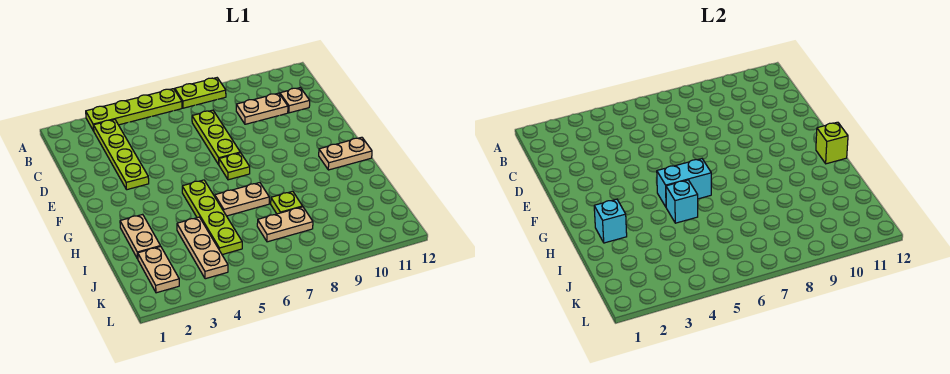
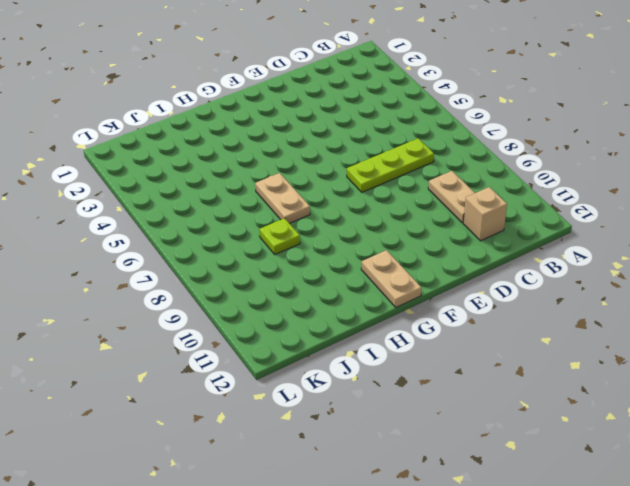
tan brick C11 level 1 -> tan plate C11 level 1
none -> lime plate A3:A6 level 1
none -> lime plate A7:A8 level 1
none -> lime plate B3:E3 level 1

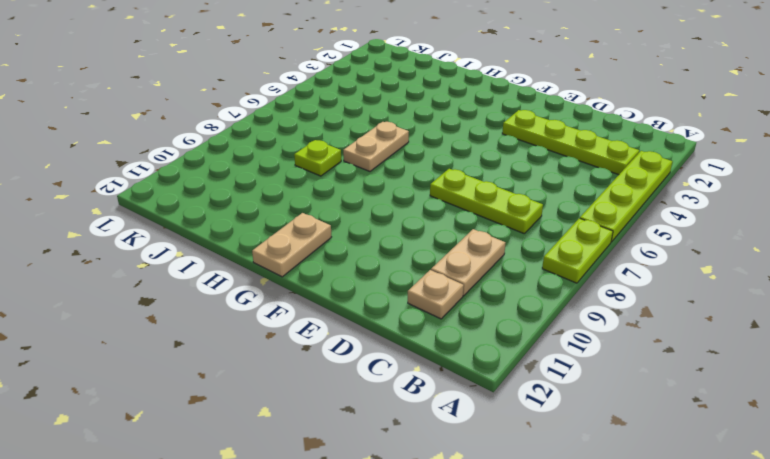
none -> lime plate F7 level 1
none -> lime plate G5:J5 level 1
none -> tan plate H2:I2 level 1

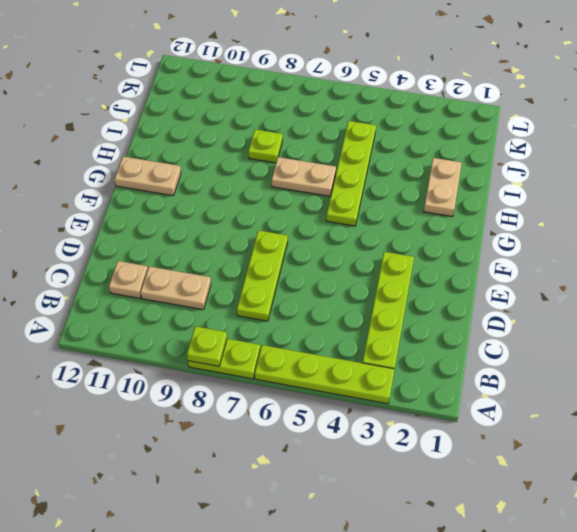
lime plate A8 level 2 -> lime plate F7 level 1
none -> tan plate I4:K4 level 1
none -> tan plate J2:K2 level 1
none -> tan plate J7:J8 level 1

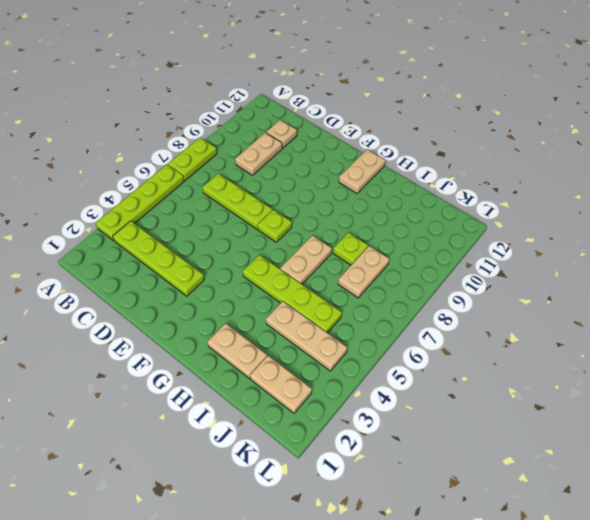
none -> cyan brick G5:G6 level 2
none -> lime brick G12 level 2
none -> cyan brick H2 level 2

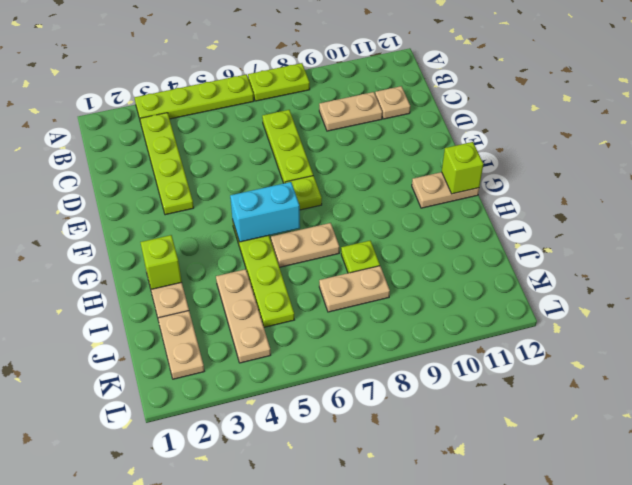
lime brick H2 level 2 -> cyan brick H2 level 2
none -> cyan brick H5 level 2

